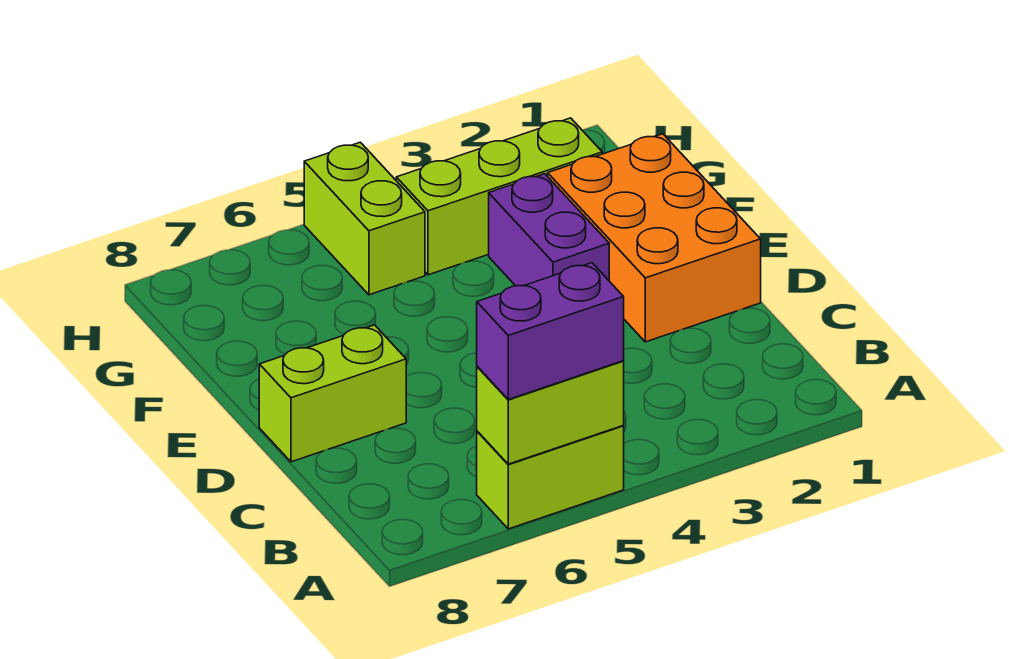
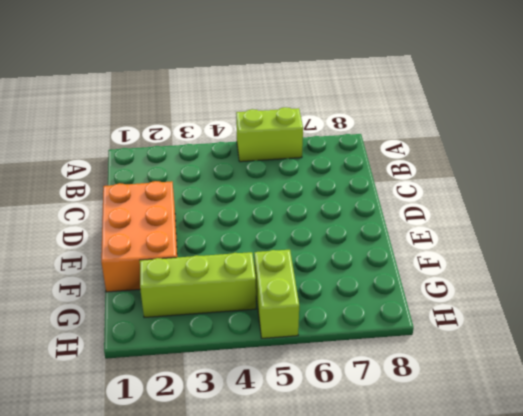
none -> lime brick D7:D8 level 1
none -> purple brick E3:F3 level 1

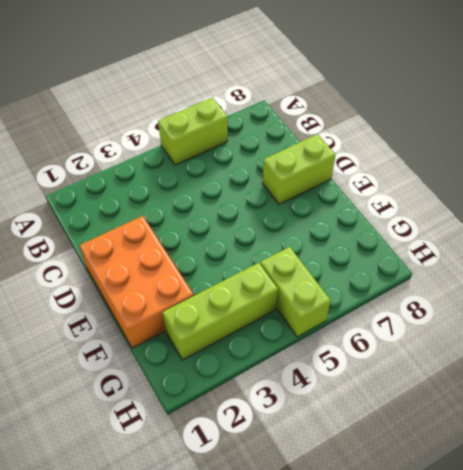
none -> purple brick E3:F3 level 1
none -> lime brick A5:A6 level 2

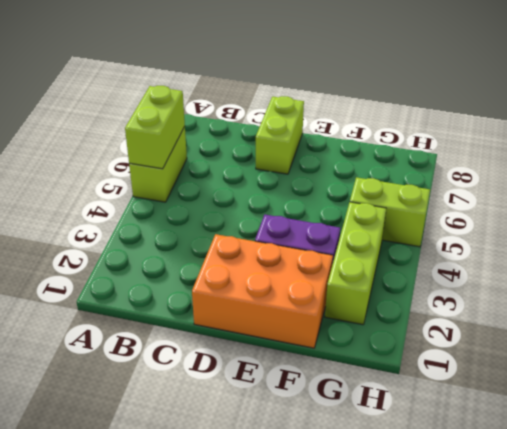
none -> purple brick A5:A6 level 3

